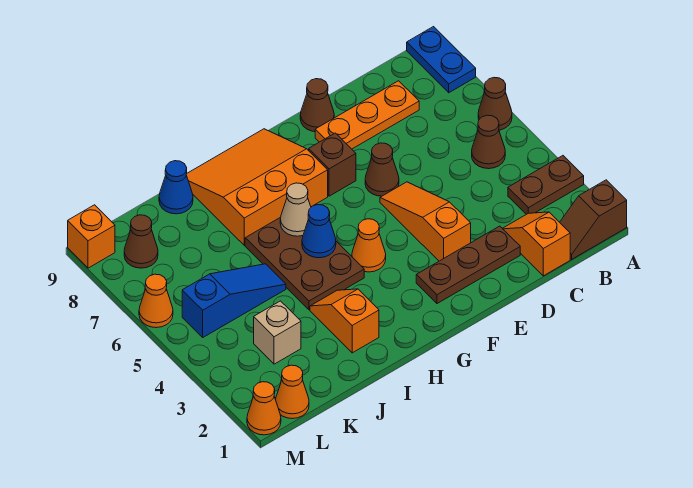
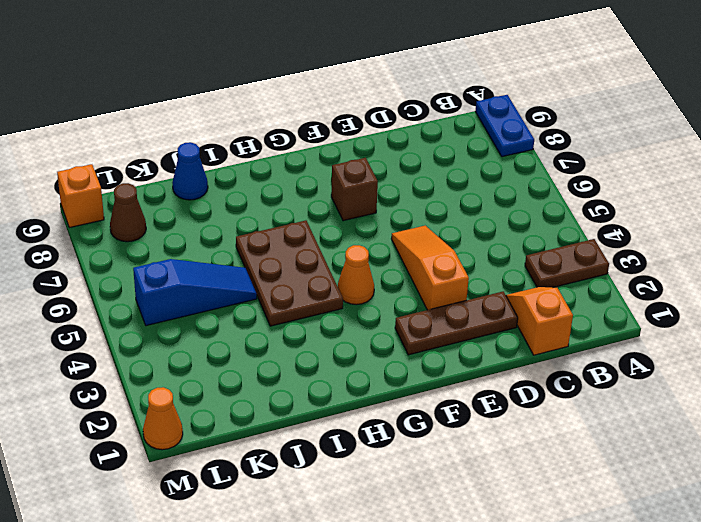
none -> brown slope A1:B1 level 1 top A
none -> brown cone A6 level 1
none -> brown cone B5 level 1

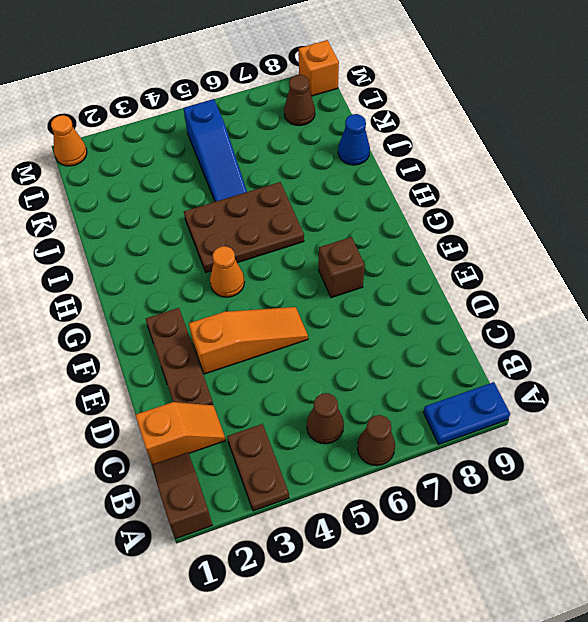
none -> orange plate C8:E8 level 1
none -> brown cone E6 level 1
none -> brown cone E9 level 1

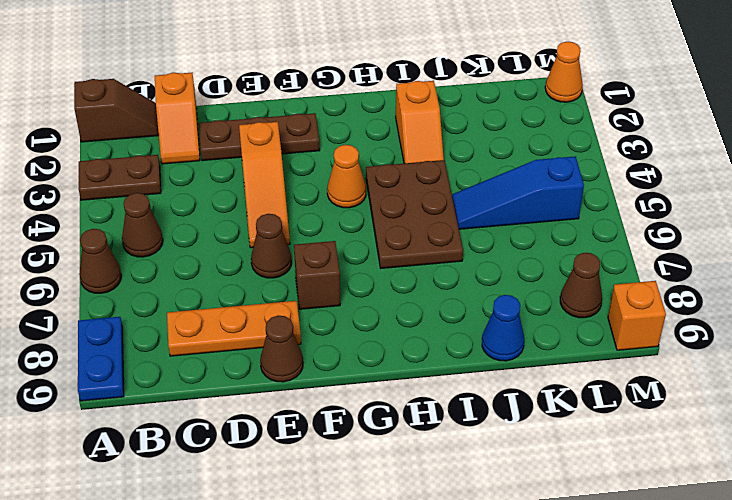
none -> orange slope G7:I9 level 1 top 7
none -> tan brick K3 level 1
none -> orange cone L1 level 1

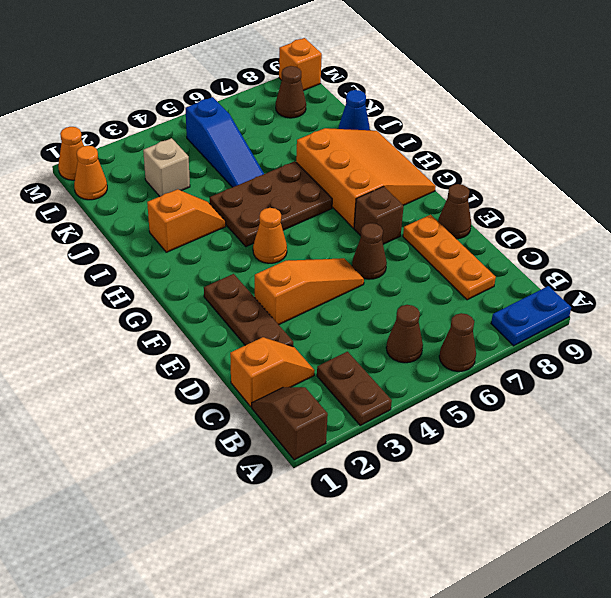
none -> orange cone M6 level 1
none -> blue cone H5 level 2
none -> tan cone H6 level 2

